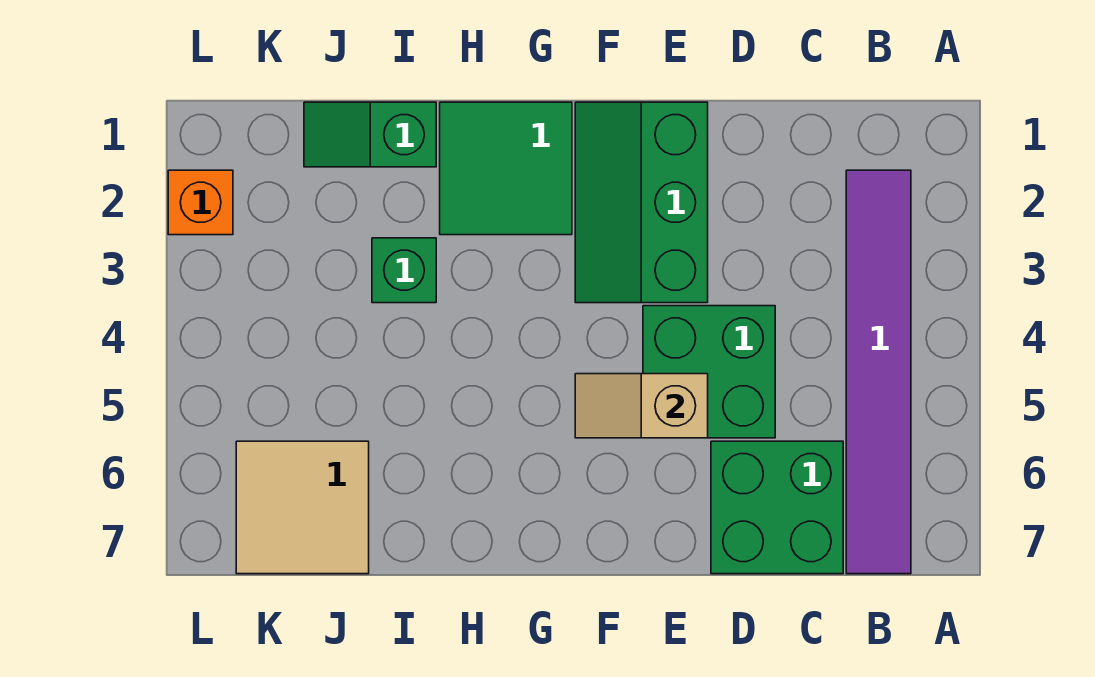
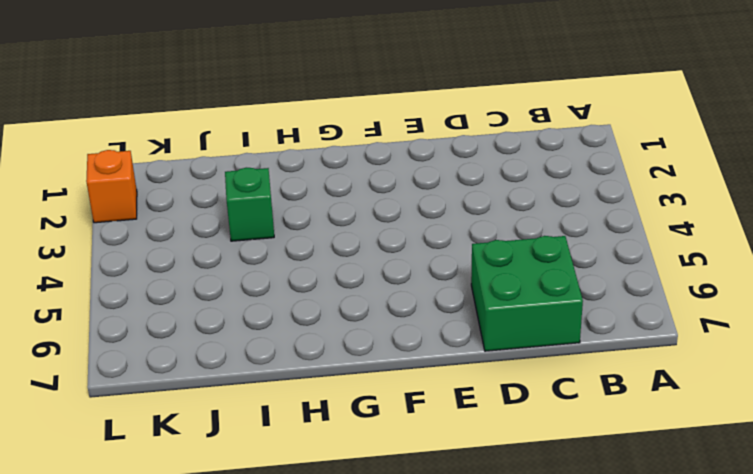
none -> purple tile B2:B7 level 1
none -> green brick D4:E5 level 1

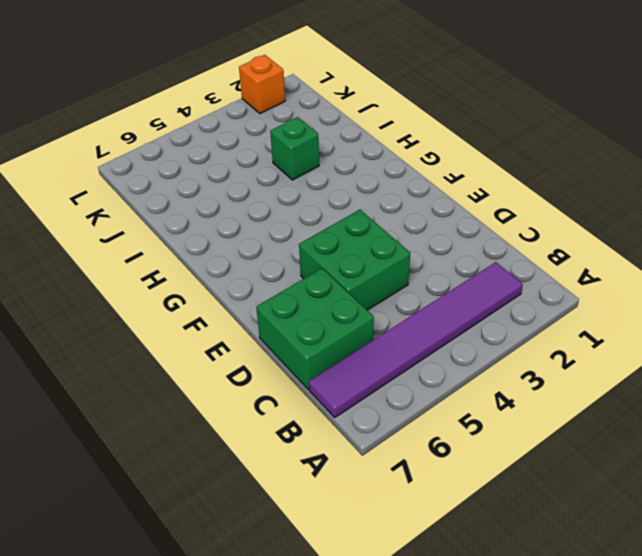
none -> green slope E1:F3 level 1 top E
none -> green tile G1:H2 level 1

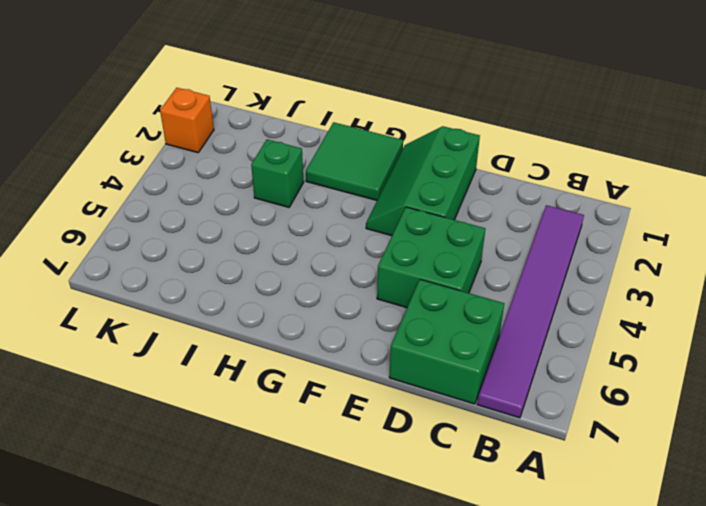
none -> green slope I1:J1 level 1 top I
none -> tan tile J6:K7 level 1

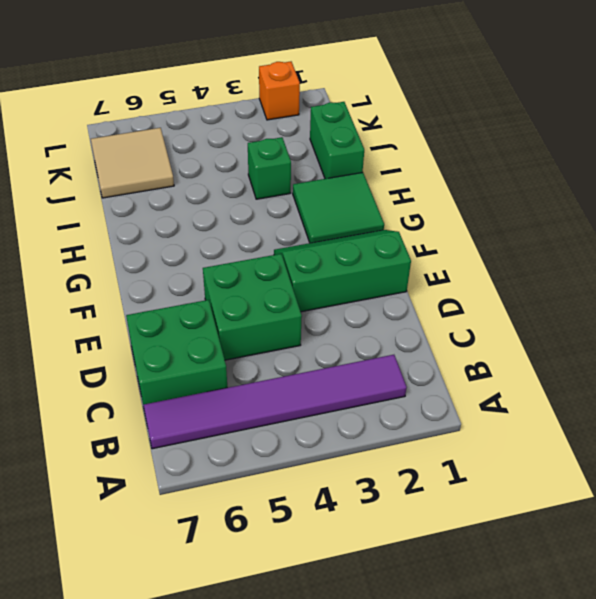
green brick I1:J1 level 1 -> green slope I1:J1 level 1 top I
none -> tan slope E5:F5 level 2 top E

